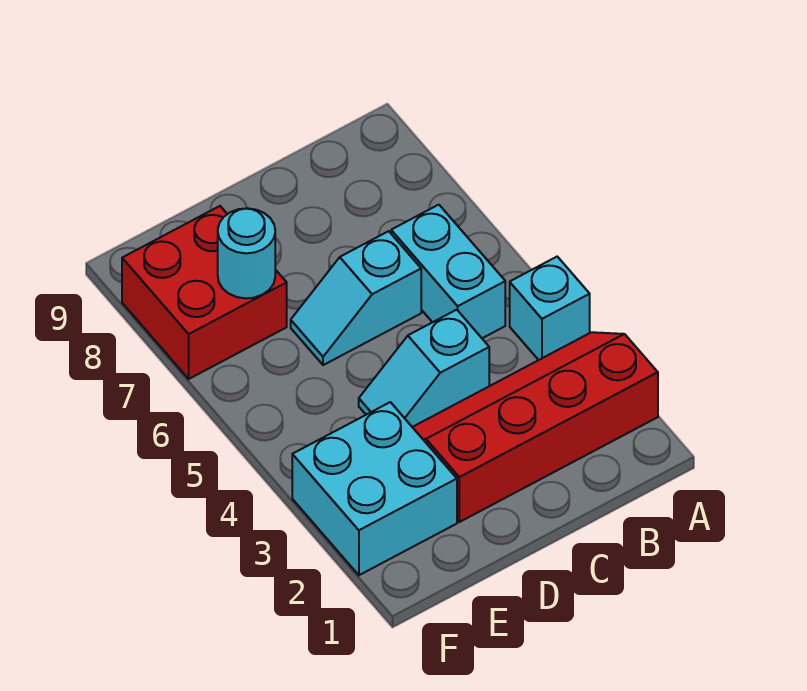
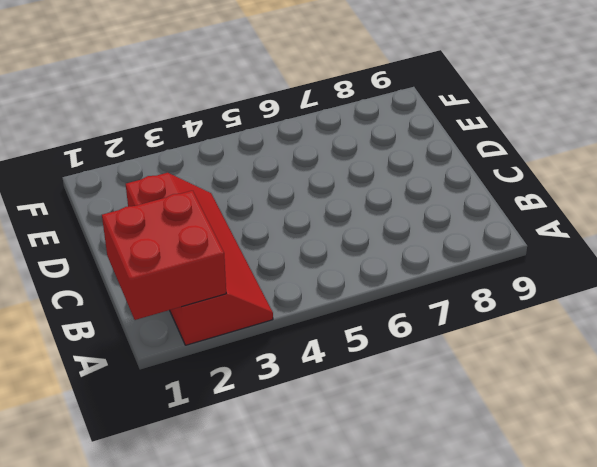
red brick A1:B2 level 2 -> red brick E7:F8 level 1
none -> cyan brick A4 level 1
none -> cyan brick B5:B6 level 1

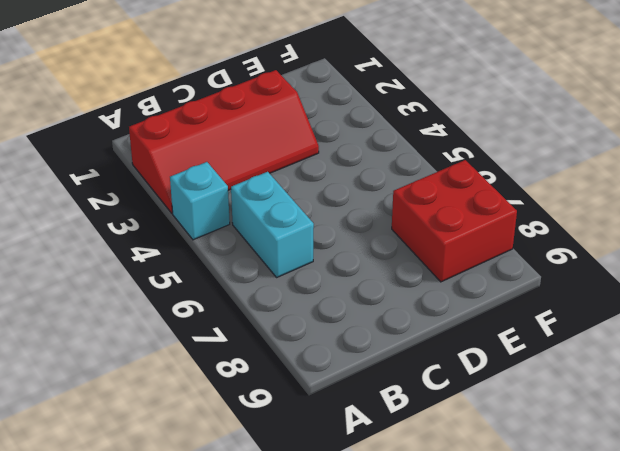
none -> cyan slope C4:D4 level 1 top C
none -> cyan slope C6:D6 level 1 top C

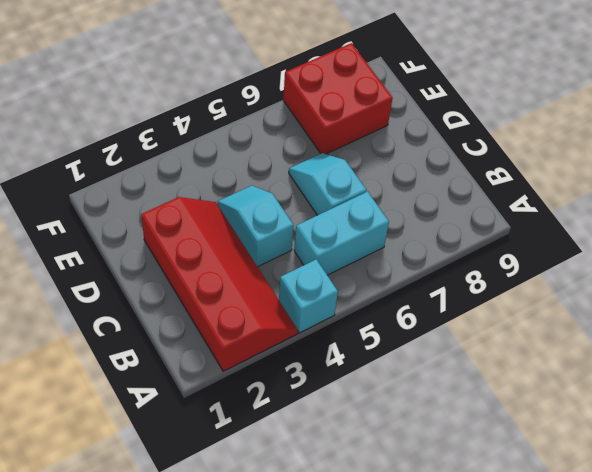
none -> cyan brick E2:F3 level 1
none -> cyan round brick E7 level 2

